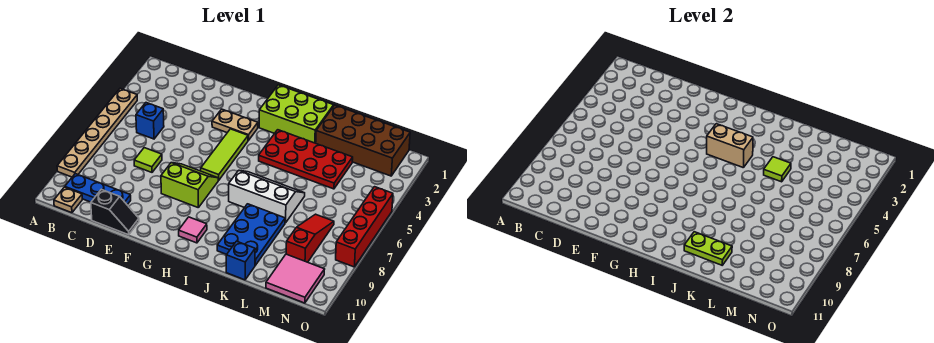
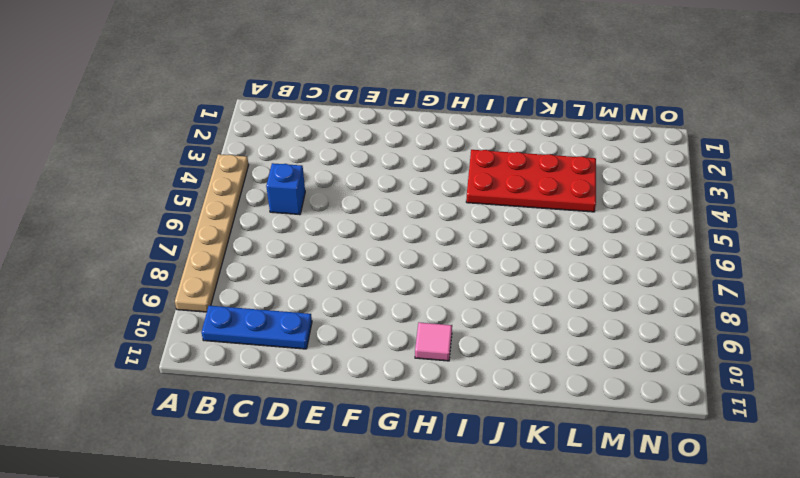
none -> tan plate B11 level 1
none -> lime tile D7 level 1
none -> black slope D11:E11 level 1 top D

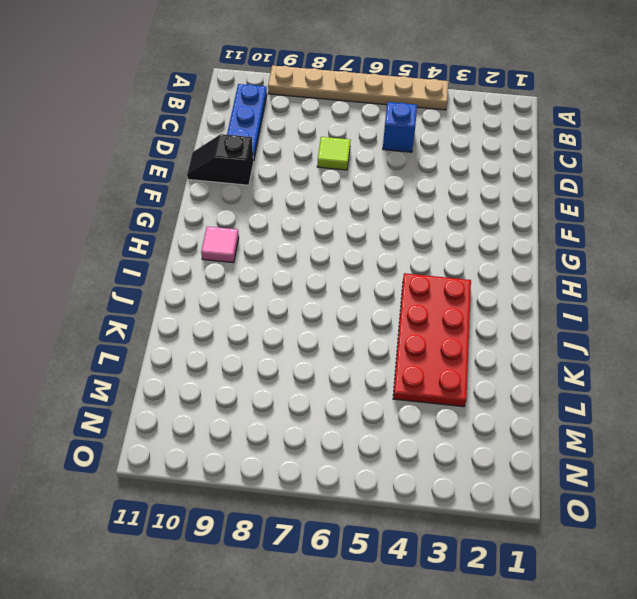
black slope E10:E11 level 1 top 10 -> black slope D11:E11 level 1 top D
none -> tan plate B11 level 1
none -> tan plate F3:G3 level 1
none -> lime slope F7:G8 level 1 top 8

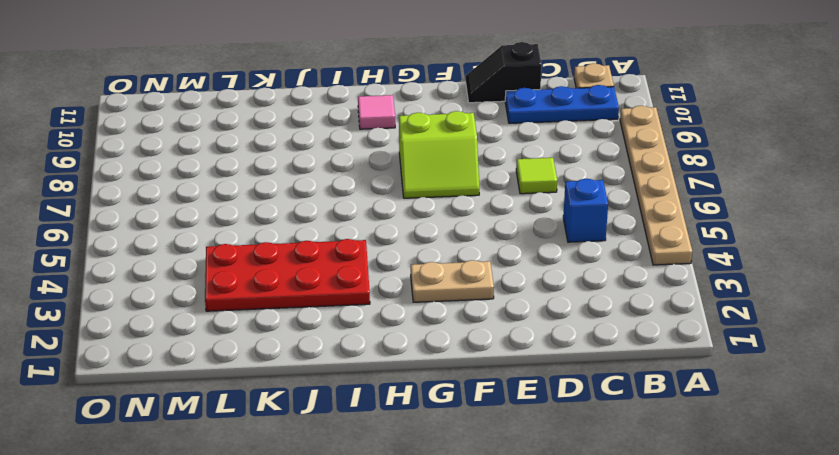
none -> lime tile G4:G6 level 1
none -> lime brick H1:J2 level 1
none -> white slope I6:K7 level 1 top 7

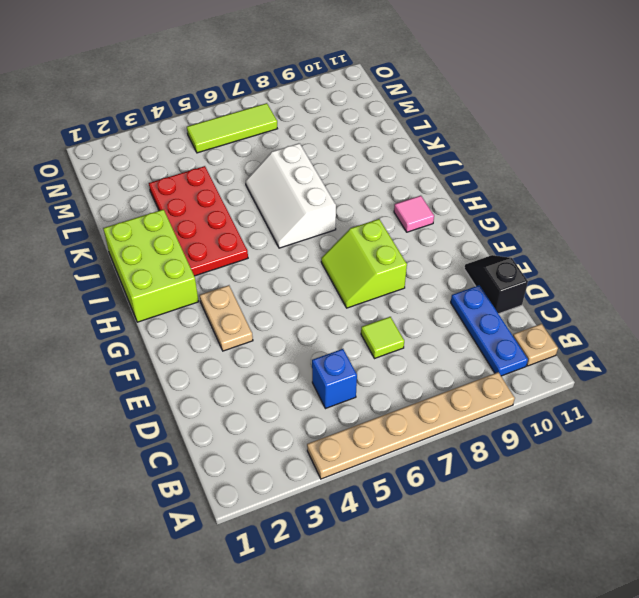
lime tile N5:N7 level 1 -> lime tile G4:G6 level 1
none -> blue plate J8:K10 level 1
none -> brown brick K1:N2 level 1
none -> blue brick K11 level 1

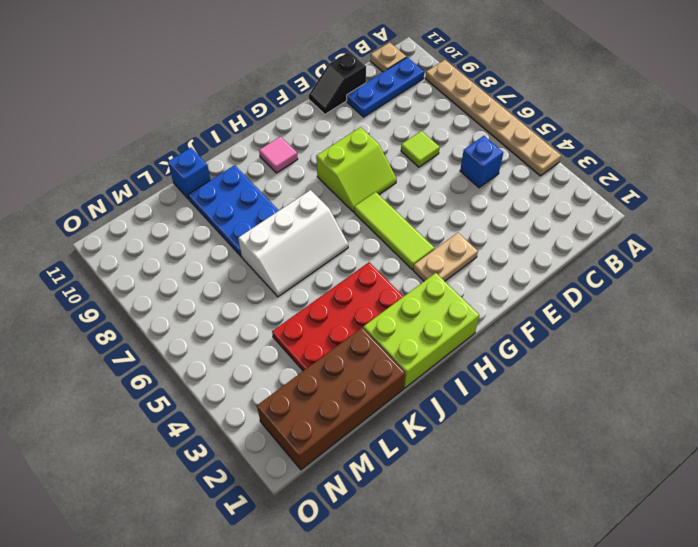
none -> red slope M7:M9 level 1 top 9
none -> pink tile M10:N11 level 1
none -> red brick O5:O8 level 1

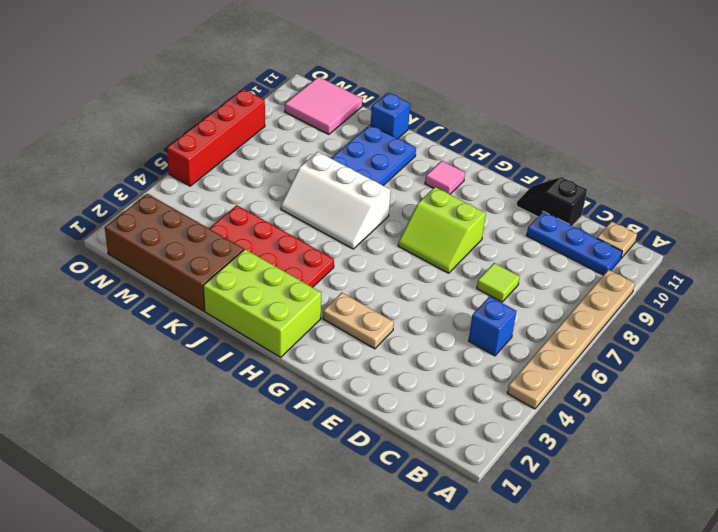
none -> lime tile G4:G6 level 1
none -> red slope M7:M9 level 1 top 9
none -> tan brick H4:I4 level 2

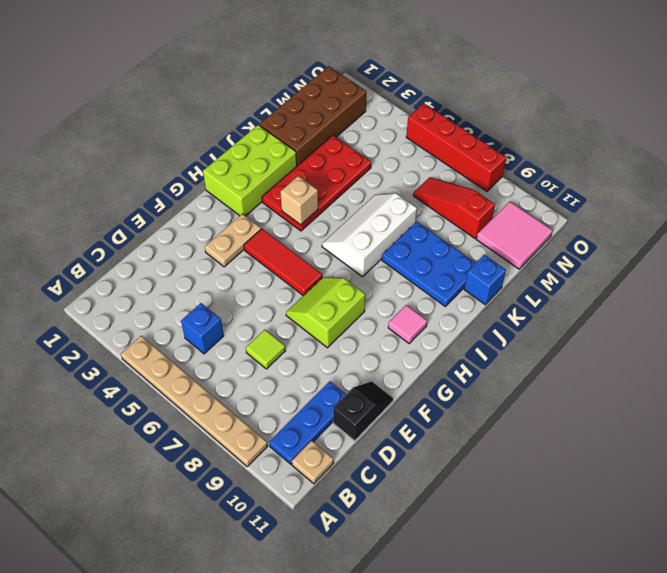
red tile G4:G6 level 1 -> lime tile G4:G6 level 1
tan brick I4 level 2 -> tan brick H4:I4 level 2
none -> lime plate J10:K10 level 2
none -> lime tile K4 level 2

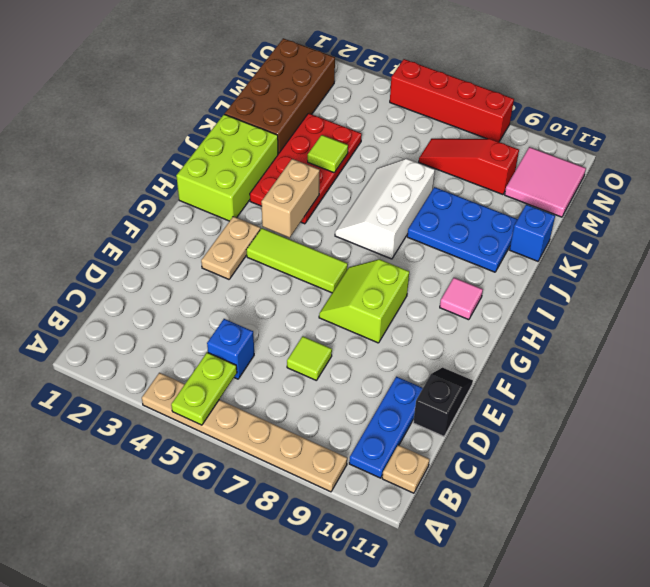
lime plate A5:B5 level 2 -> lime plate J10:K10 level 2

